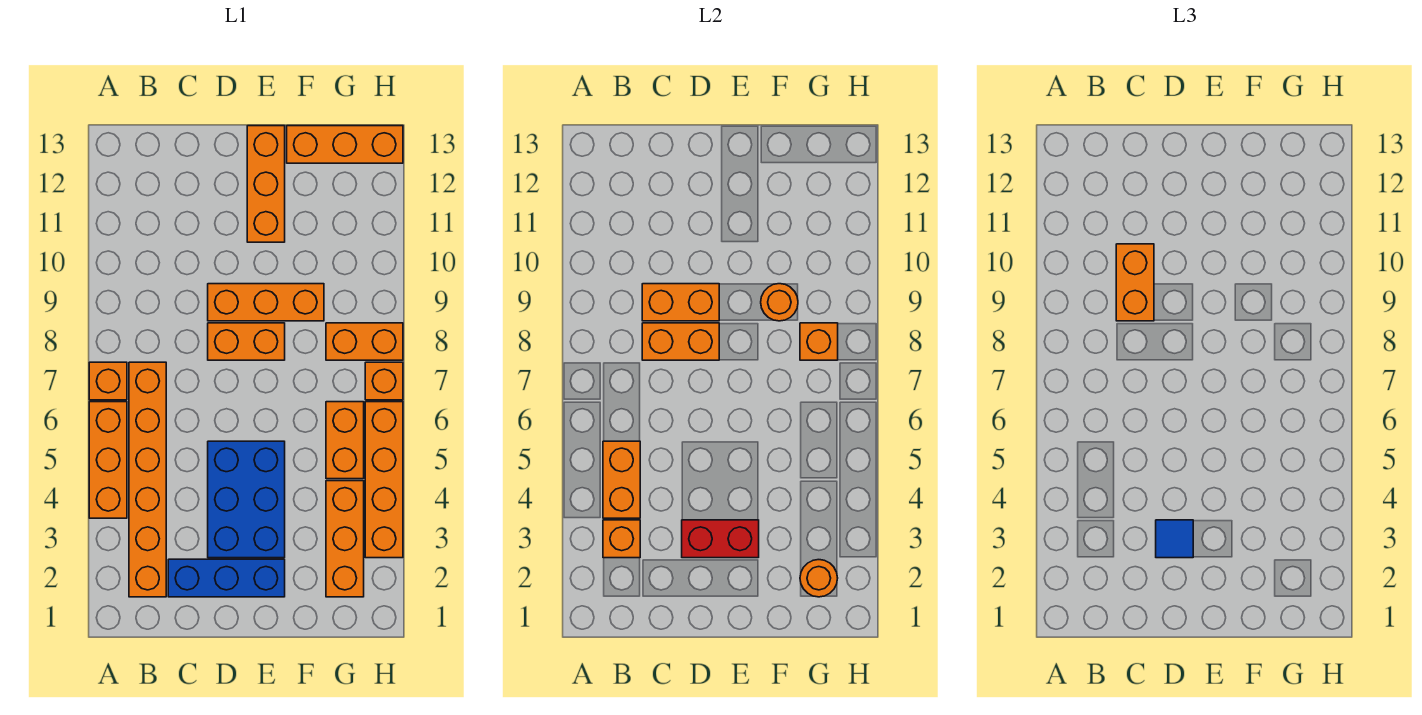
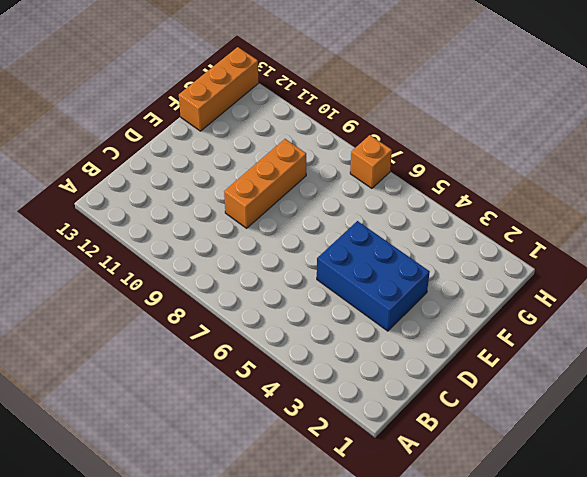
none -> orange brick A4:A6 level 1
none -> orange brick A7 level 1
none -> orange brick B2:B7 level 1

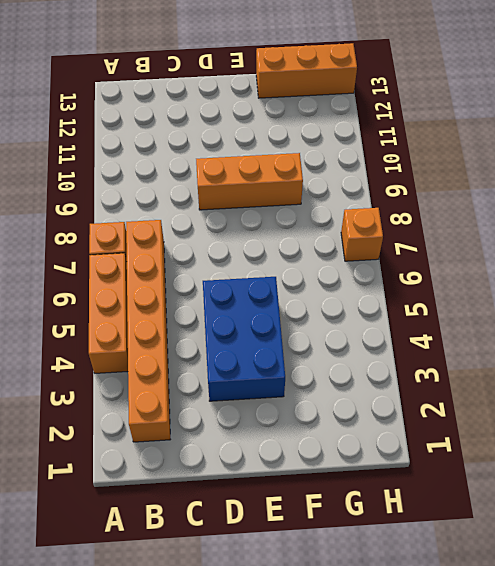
none -> blue brick C2:E2 level 1
none -> orange brick D8:E8 level 1
none -> orange brick E11:E13 level 1

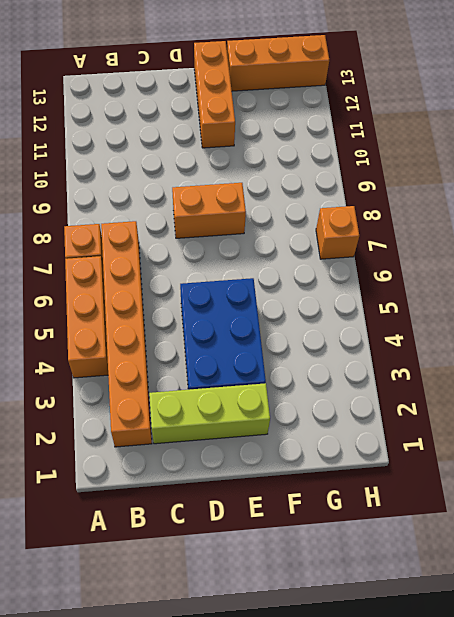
lime brick C2:E2 level 1 -> blue brick C2:E2 level 1
none -> orange brick D9:F9 level 1
none -> orange brick G2:G4 level 1
none -> orange brick G5:G6 level 1

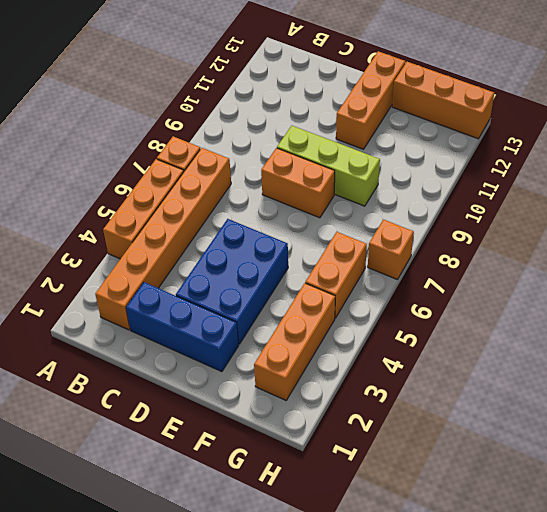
lime brick D9:F9 level 1 -> orange brick D9:F9 level 1
none -> orange brick G8:H8 level 1
none -> orange brick H3:H6 level 1
none -> orange brick B3 level 2

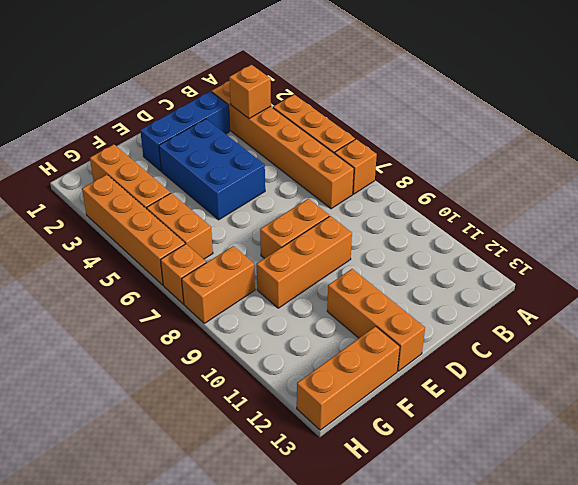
none -> orange brick B4:B5 level 2
none -> orange brick C8:D8 level 2
none -> orange brick C9:D9 level 2

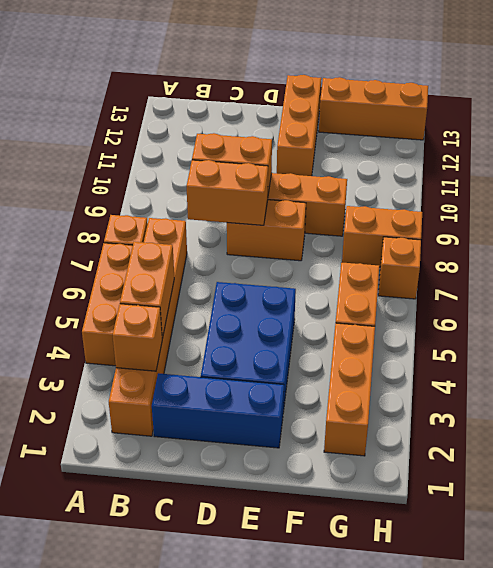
none -> orange brick H3:H6 level 1
none -> red brick D3:E3 level 2
none -> orange round brick F9 level 2

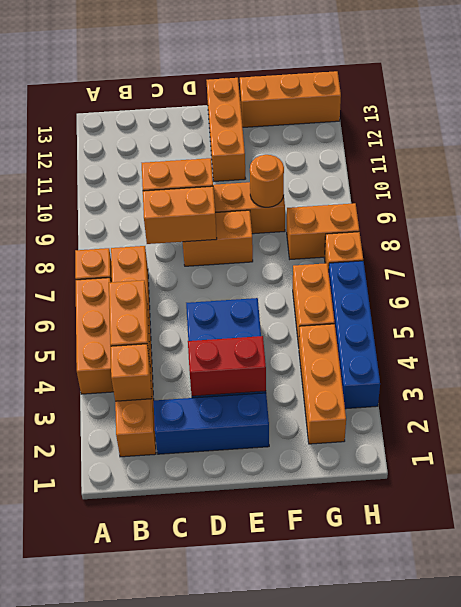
blue brick H3:H6 level 1 -> orange brick H3:H6 level 1
none -> orange round brick G2 level 2
none -> orange brick G8 level 2
none -> orange brick C9:C10 level 3

